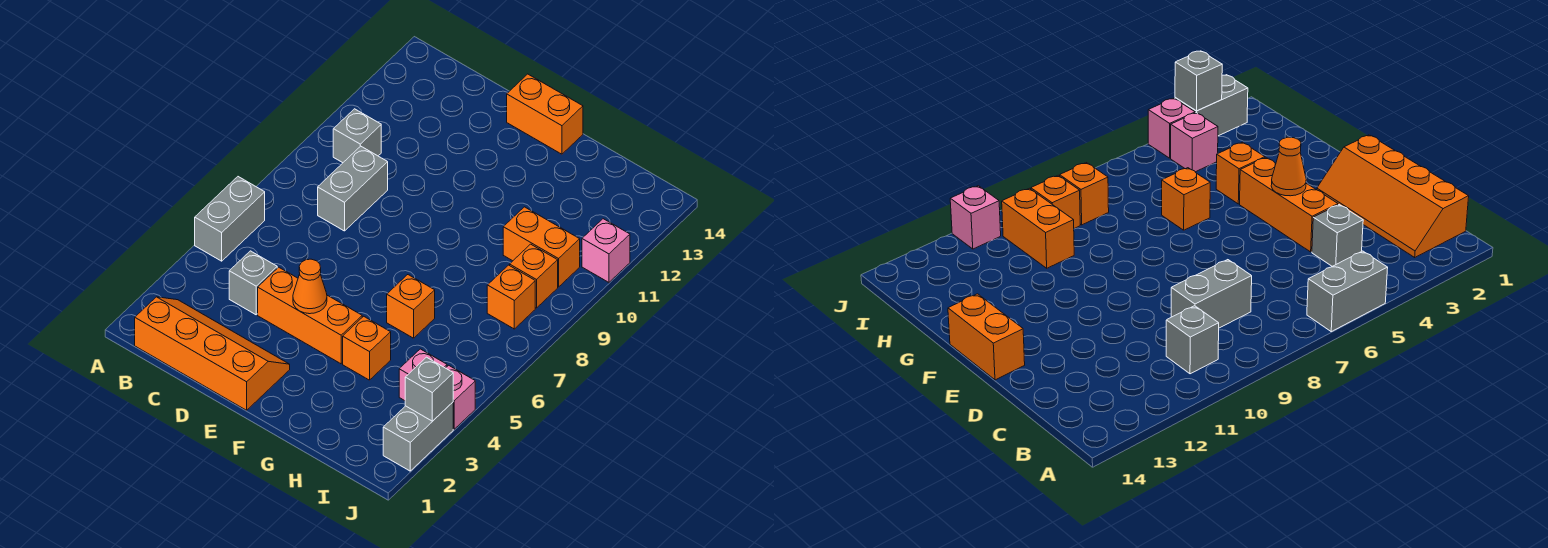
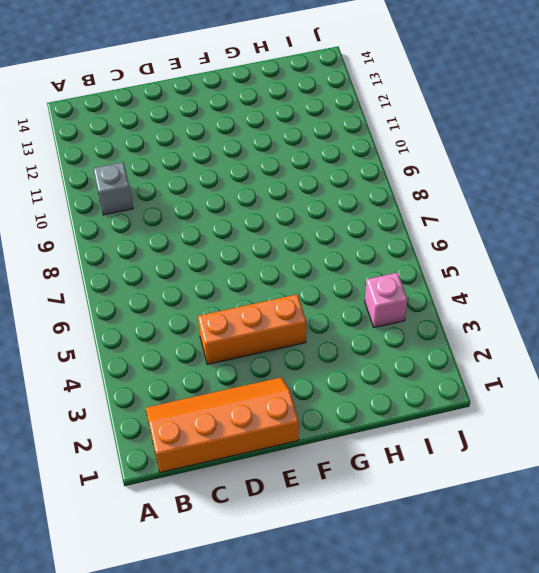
none -> grey brick A5:A6 level 1
none -> grey brick C4 level 1
none -> grey brick C8:C9 level 1

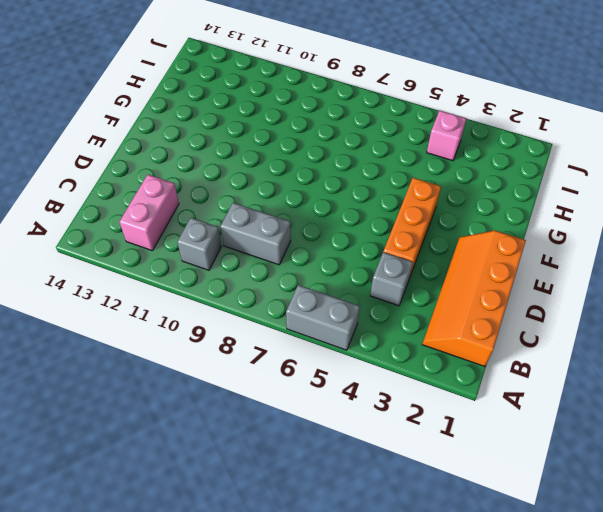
pink brick B12:C12 level 1 -> none
none -> orange brick E14:F14 level 1
none -> orange brick G4 level 1
none -> orange brick G6 level 1

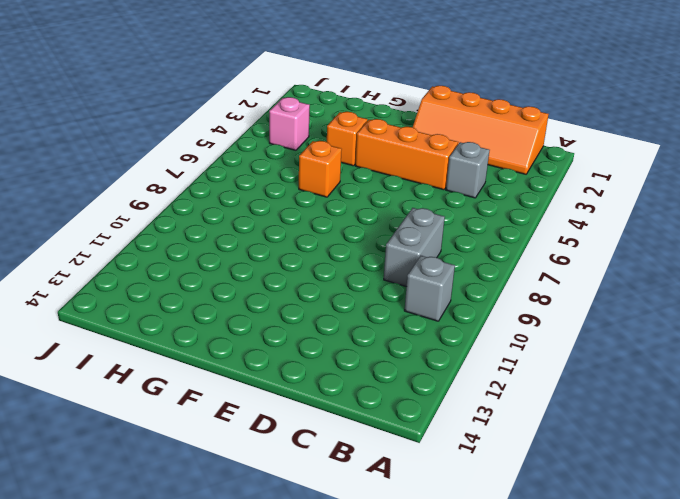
none -> grey brick A5:A6 level 1
none -> orange brick E14:F14 level 1
none -> orange brick H10:I10 level 1

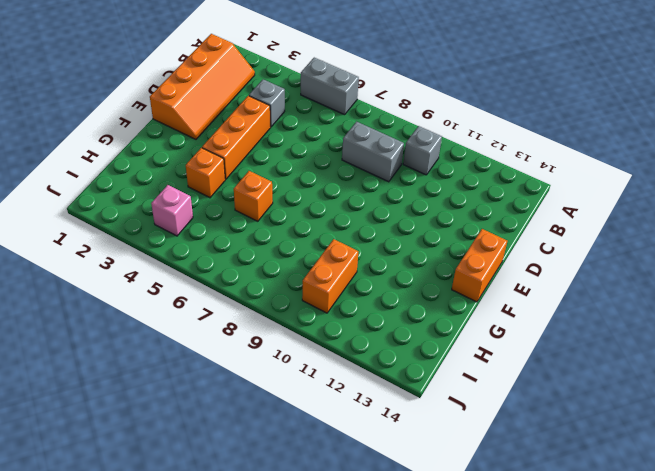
none -> orange brick I8 level 1
none -> orange brick I9 level 1
none -> grey brick J2:J3 level 1

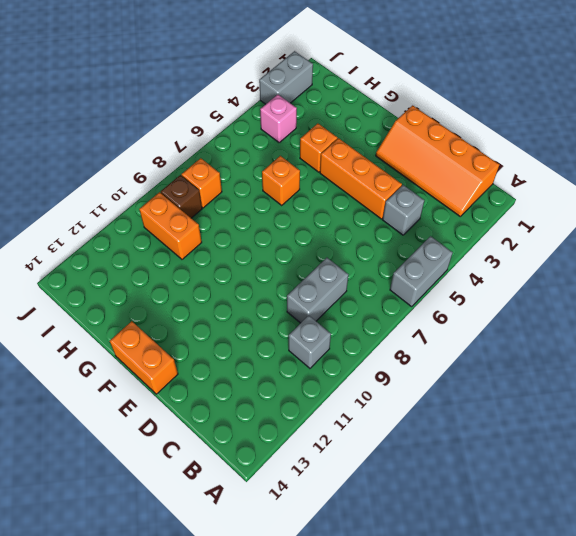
brown brick I9 level 1 -> orange brick I9 level 1
none -> pink brick J4 level 1
none -> pink brick J11 level 1
none -> orange cone E4 level 2

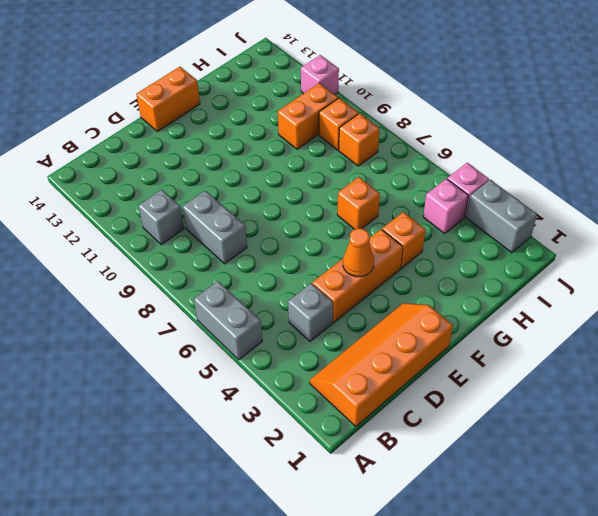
none -> grey brick J3 level 2

